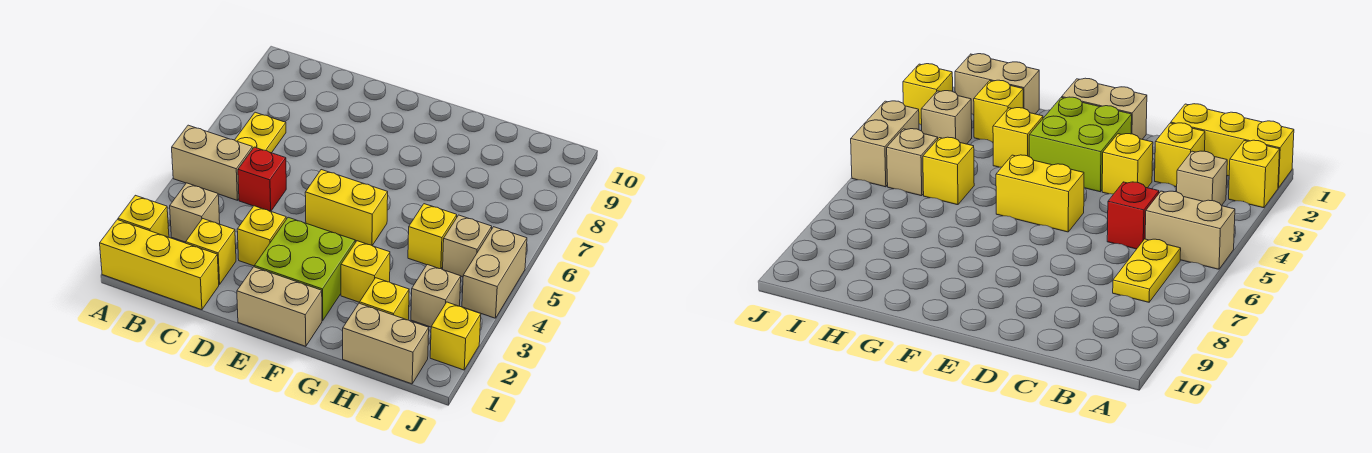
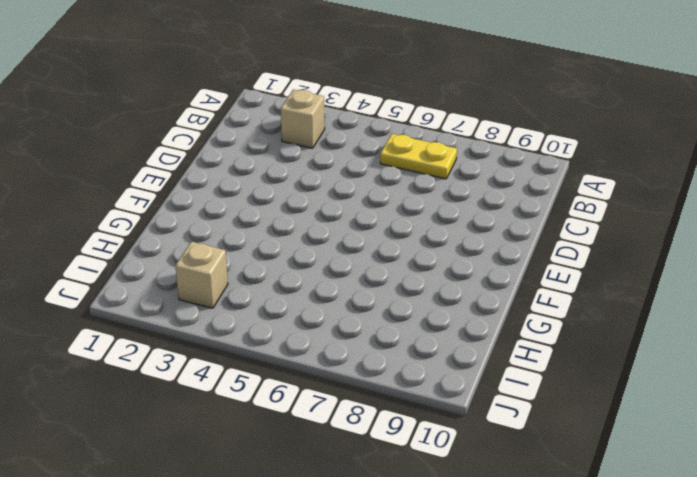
none -> yellow brick A1:C1 level 1
none -> yellow brick A2 level 1
none -> tan brick A5:B5 level 1

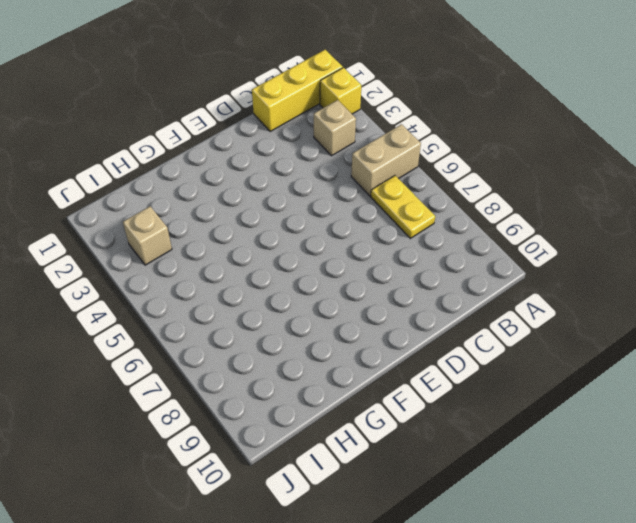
none -> yellow brick C2 level 1
none -> red brick C5 level 1
none -> yellow brick D3 level 1

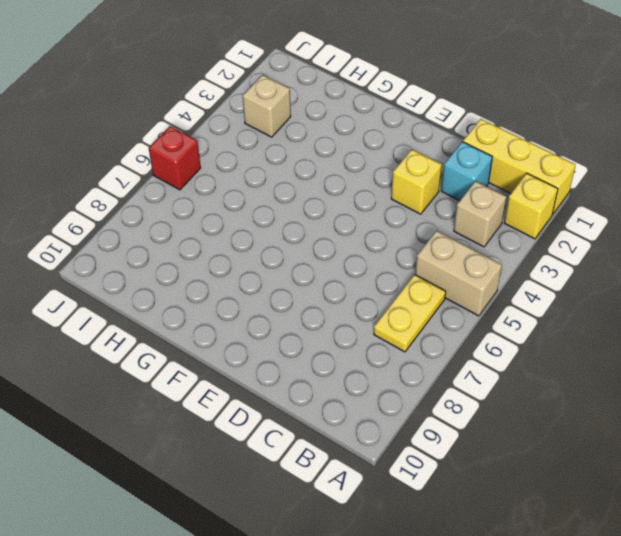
cyan brick C2 level 1 -> yellow brick C2 level 1
red brick J6 level 1 -> red brick C5 level 1
none -> tan brick E1:F1 level 1
none -> lime brick E2:F3 level 1
none -> yellow brick E5:F5 level 1

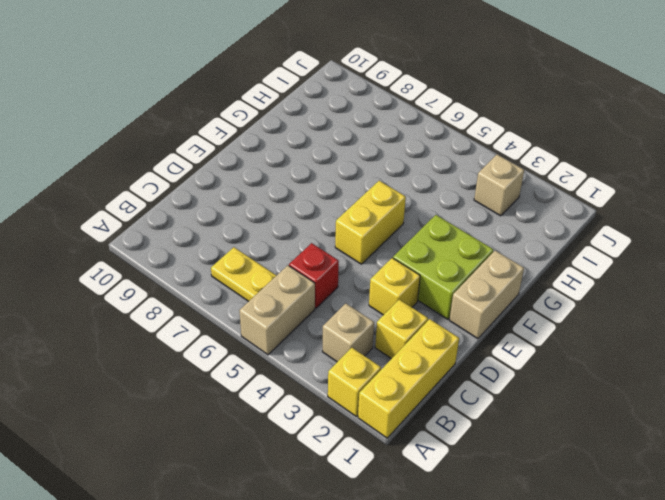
none -> yellow brick G3 level 1
none -> tan brick H1:I1 level 1
none -> yellow brick H2 level 1

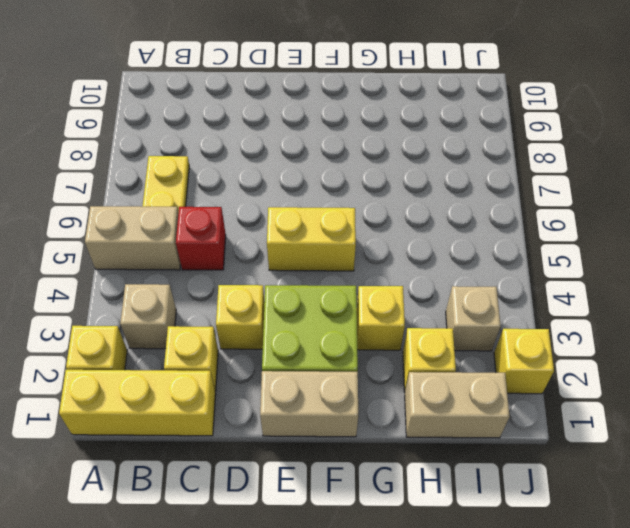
none -> yellow brick H5 level 1
none -> tan brick I5 level 1
none -> tan brick J4:J5 level 1

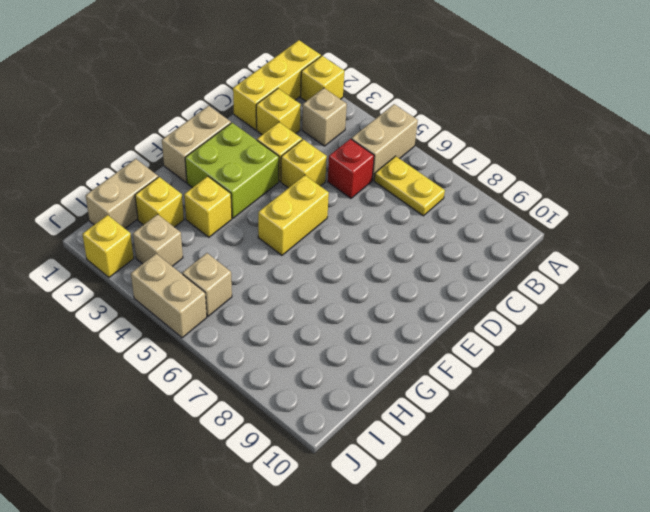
yellow brick D4 level 1 -> yellow brick H5 level 1

